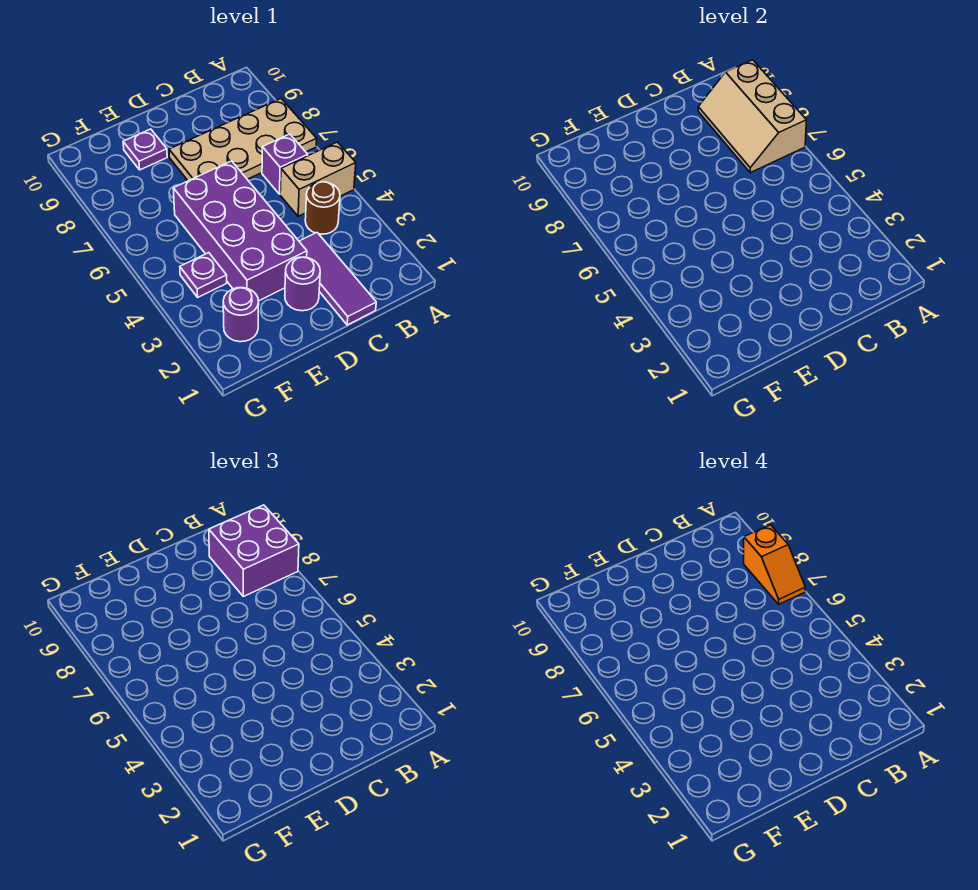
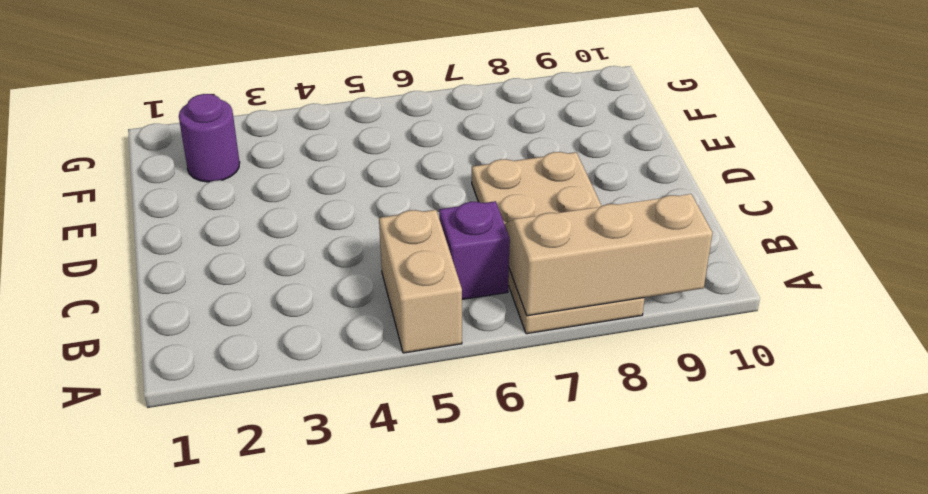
none -> brown round brick B4 level 1
none -> purple tile C1:C3 level 1
none -> purple round brick D2 level 1

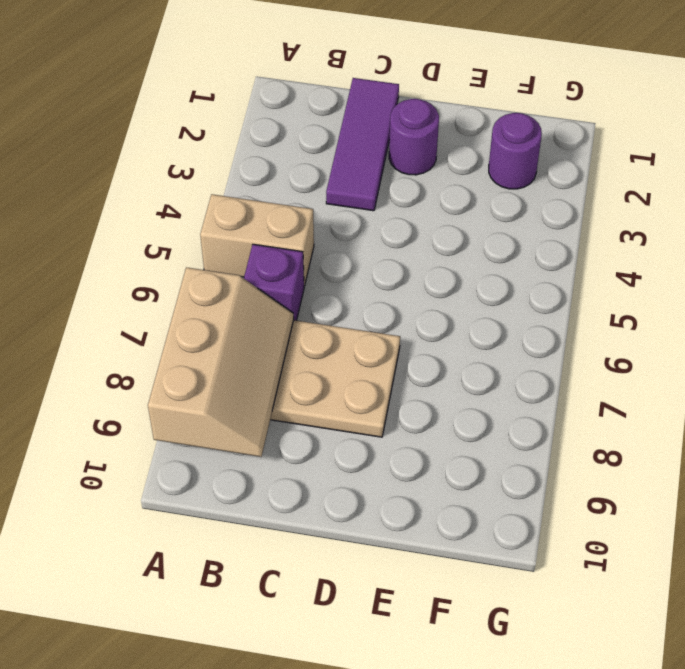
none -> brown round brick B4 level 1
none -> purple brick D3:E6 level 1
none -> purple plate E9 level 1

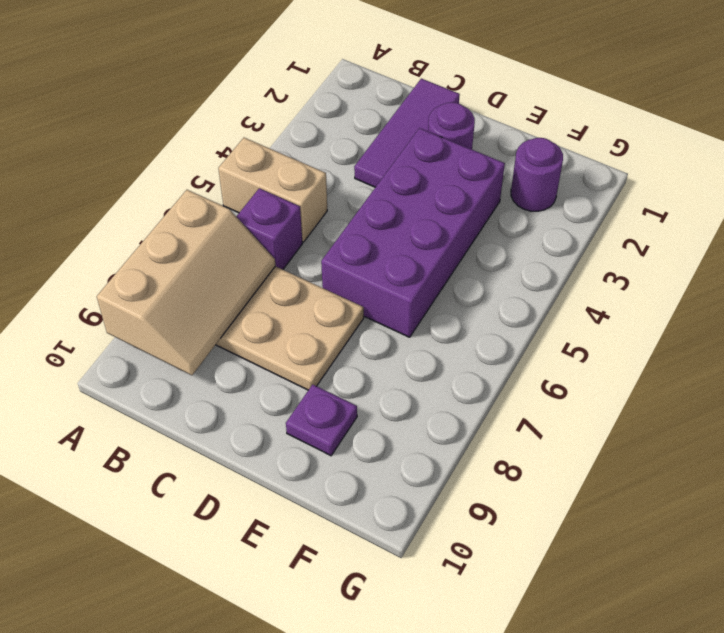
none -> brown round brick B4 level 1
none -> purple plate F4 level 1
none -> purple brick A8:B9 level 3

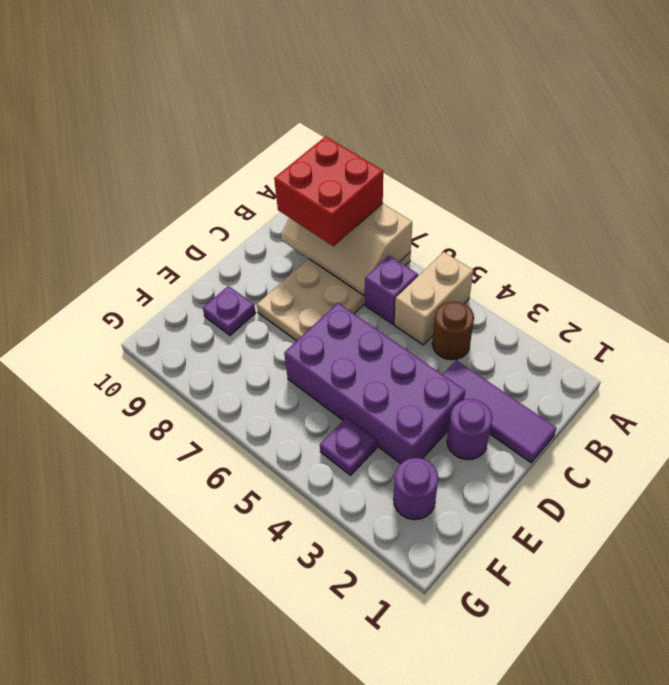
red brick A8:B9 level 3 -> purple brick A8:B9 level 3
none -> orange slope A7:A8 level 4 top 8

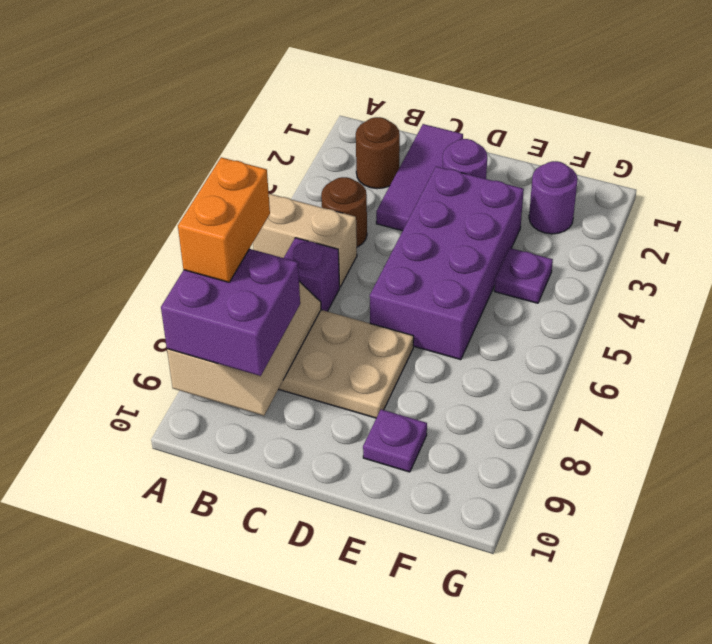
orange brick A7:A8 level 4 -> orange slope A7:A8 level 4 top 8
brown round brick B2 level 1 -> none

